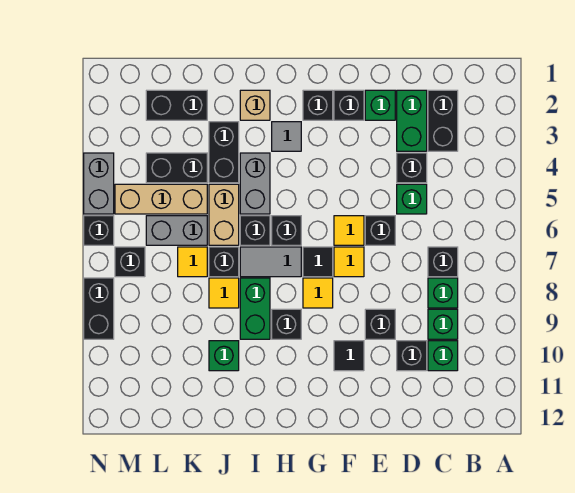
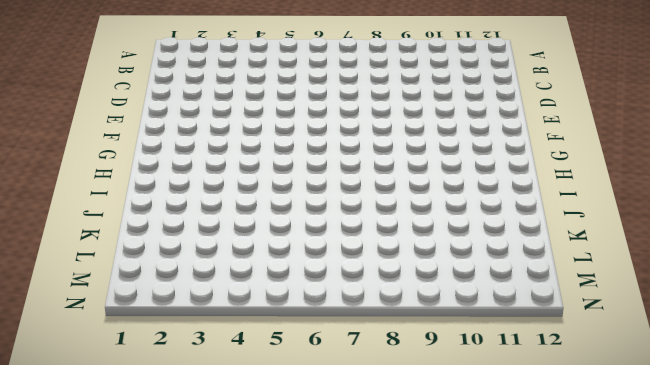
none -> black brick C2:C3 level 1
none -> black brick C7 level 1
none -> green brick C8 level 1
none -> green brick C9 level 1

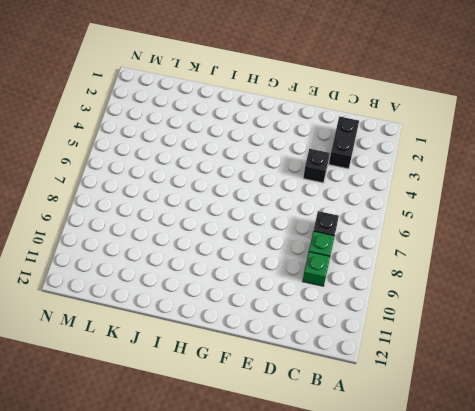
none -> green brick C10 level 1
none -> green brick D2:D3 level 1
none -> green brick D5 level 1
none -> black brick D10 level 1

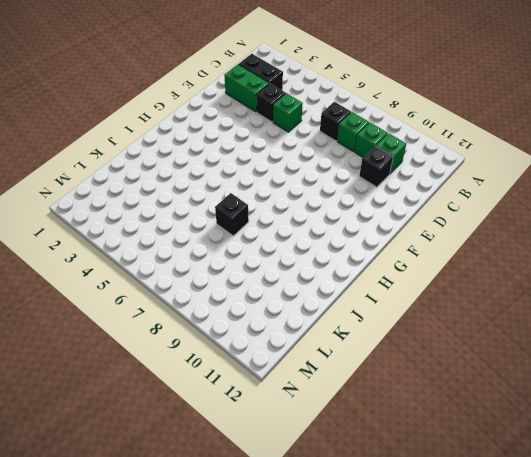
none -> green brick E2 level 1
none -> black brick E6 level 1
none -> black brick E9 level 1
none -> black brick F2 level 1

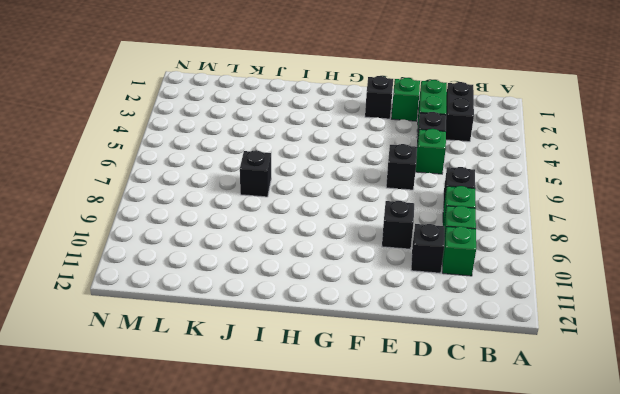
none -> yellow tile F6 level 1
none -> yellow tile F7 level 1
none -> black tile F10 level 1
none -> black brick G2 level 1

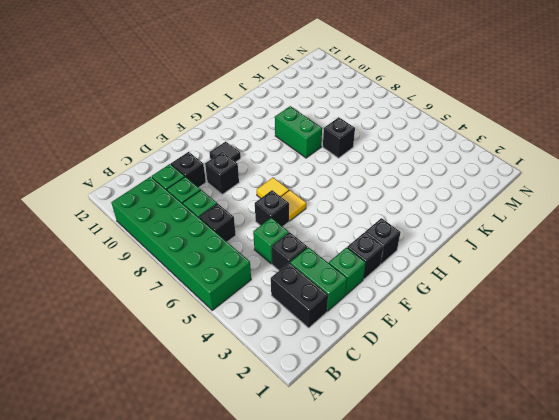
green brick A5:B10 level 1 -> none
none -> black tile G7 level 1
none -> yellow tile G8 level 1
none -> grey tile H3 level 1
none -> black brick H6 level 1

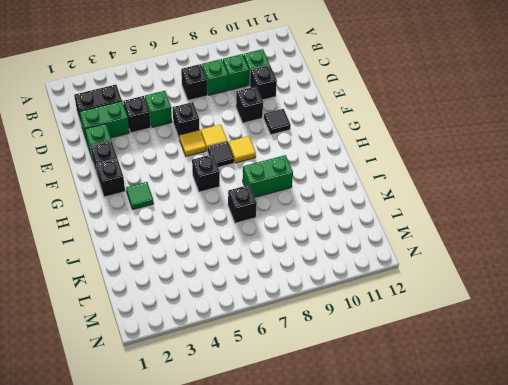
green tile H3 level 1 -> grey tile H3 level 1
none -> grey tile H7:I7 level 1
none -> black brick H9 level 1
none -> tan brick I2 level 1
none -> grey brick I4:I5 level 1

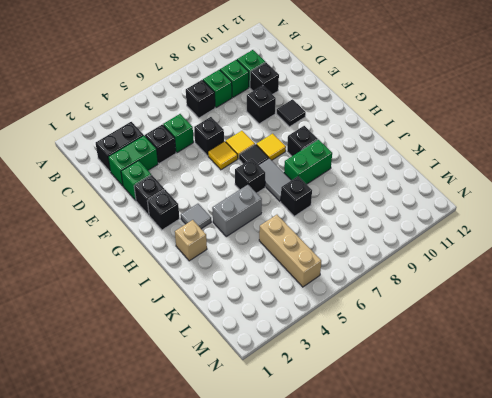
none -> black brick I6 level 1
none -> black brick J3:J4 level 1
none -> tan brick J5:J6 level 1
none -> yellow tile J8 level 1

